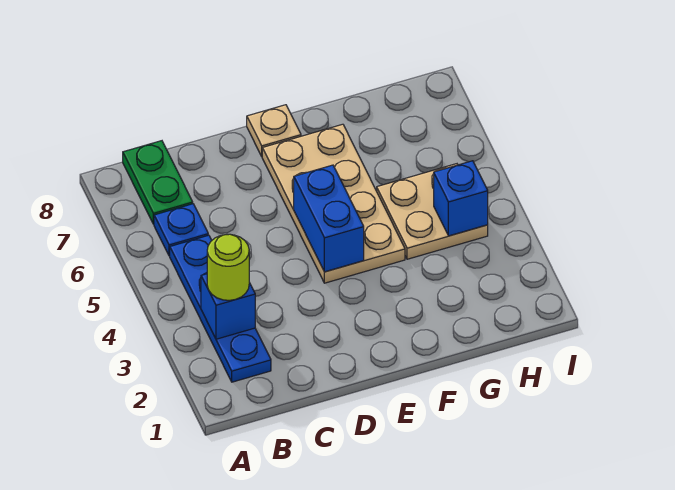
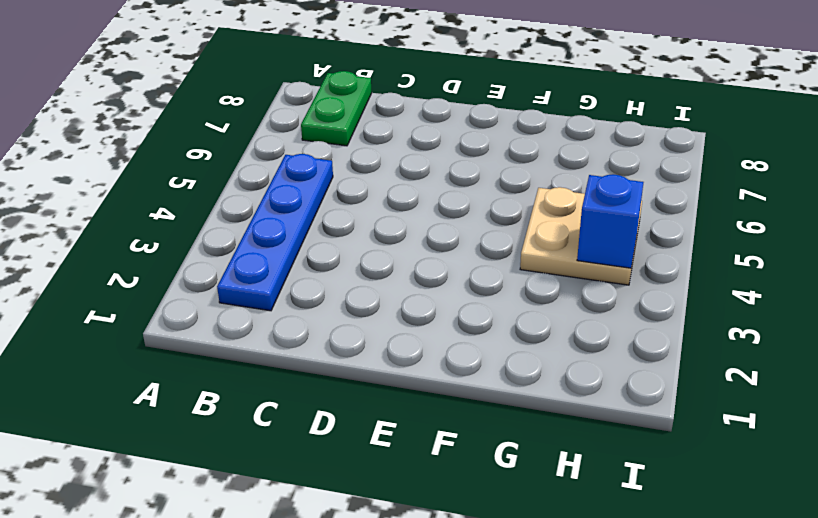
none -> blue plate B6 level 1
none -> tan plate E4:F7 level 1

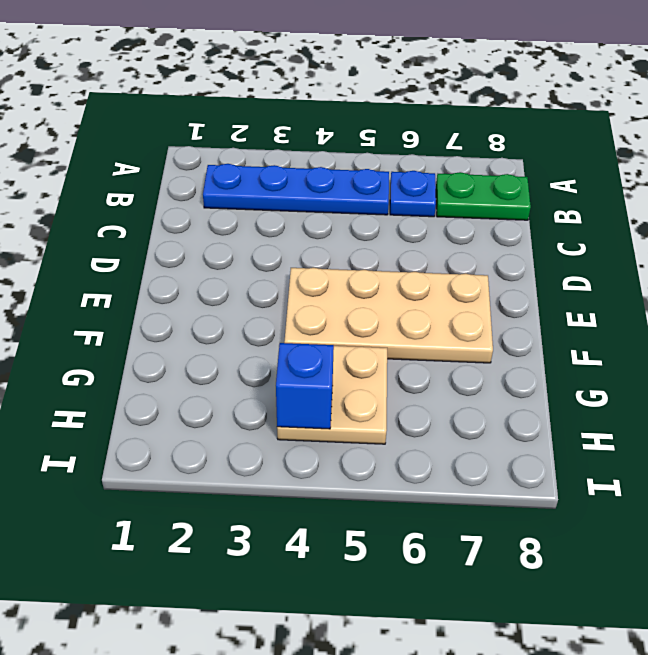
none -> tan plate E8 level 1
none -> blue brick B3 level 2

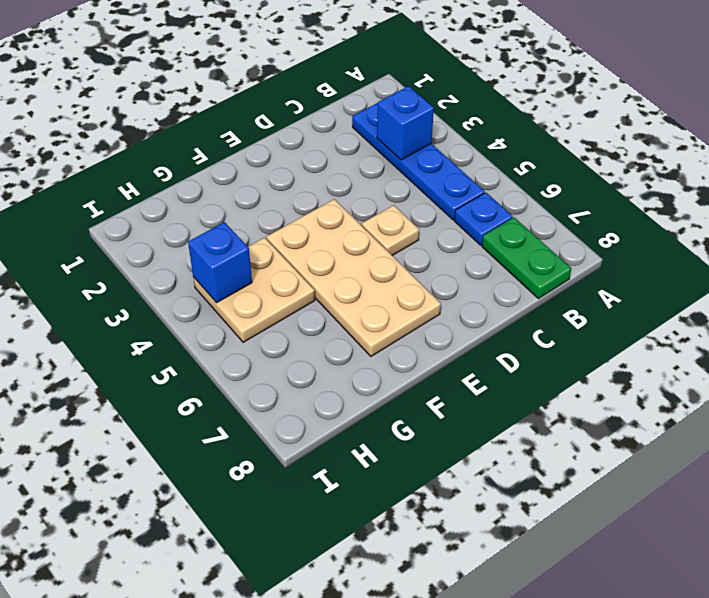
tan plate D5 level 1 -> tan plate E8 level 1
none -> blue brick E4:E5 level 2
none -> lime round brick B3 level 3

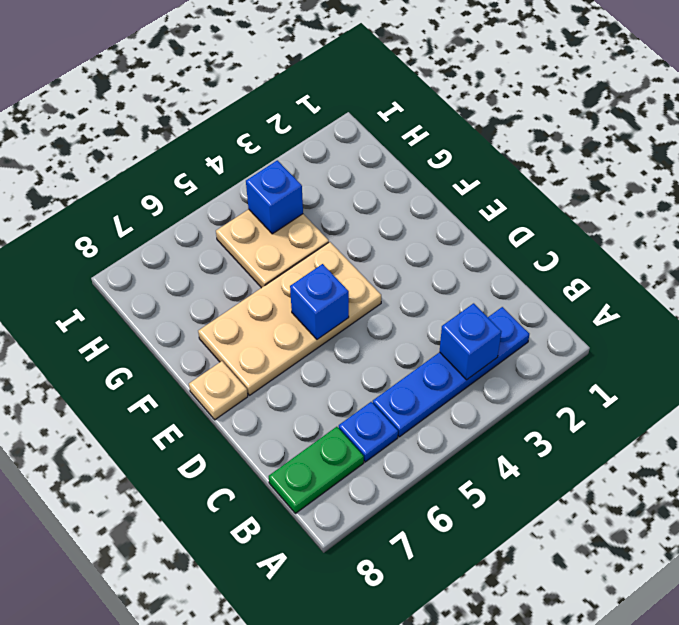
blue brick E5 level 2 -> blue brick E4:E5 level 2
none -> lime round brick B3 level 3

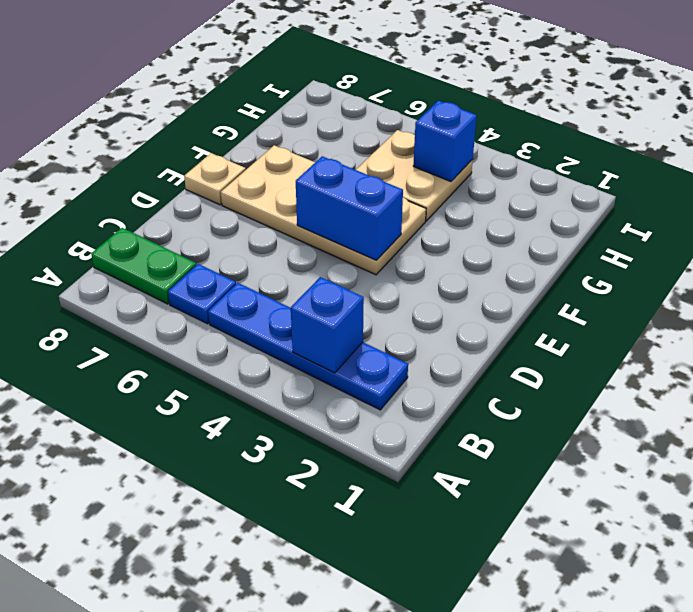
none -> lime round brick B3 level 3

